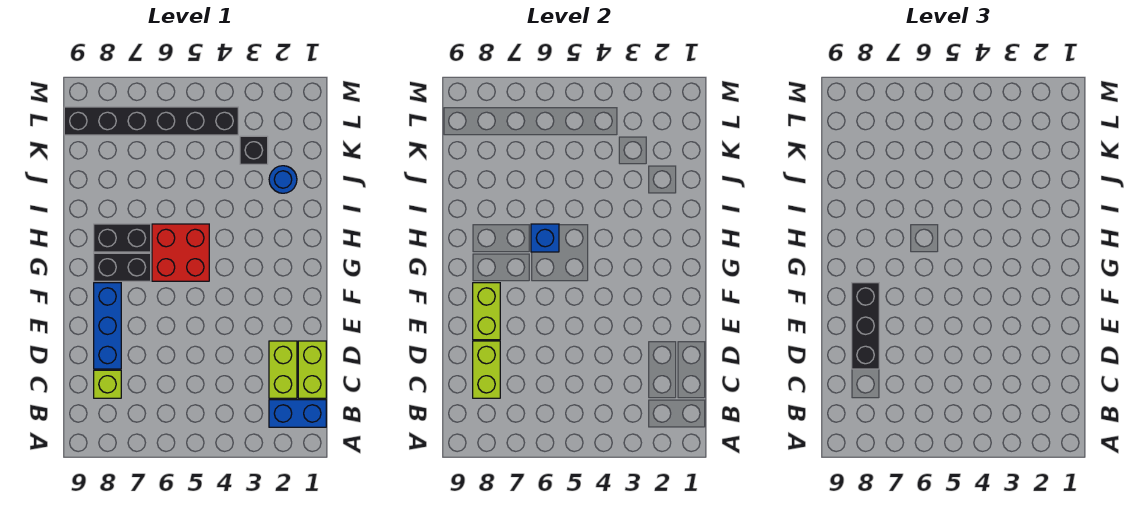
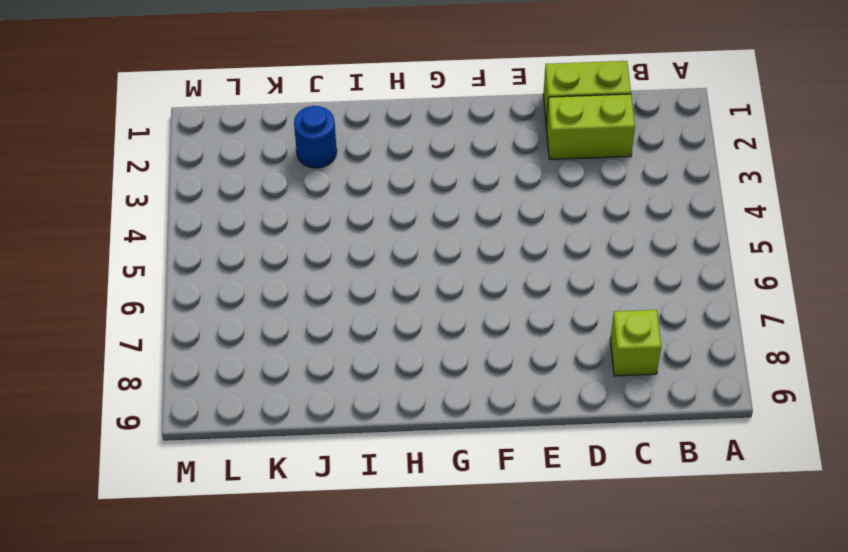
none -> blue brick B1:B2 level 1
none -> blue brick D8:F8 level 1
none -> red brick G5:H6 level 1

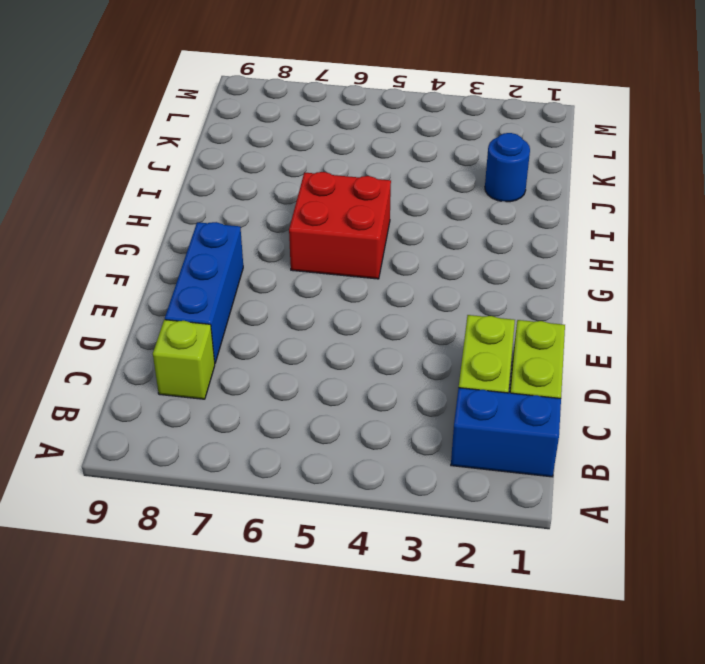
none -> black brick G7:G8 level 1
none -> black brick H7:H8 level 1
none -> black brick K3 level 1

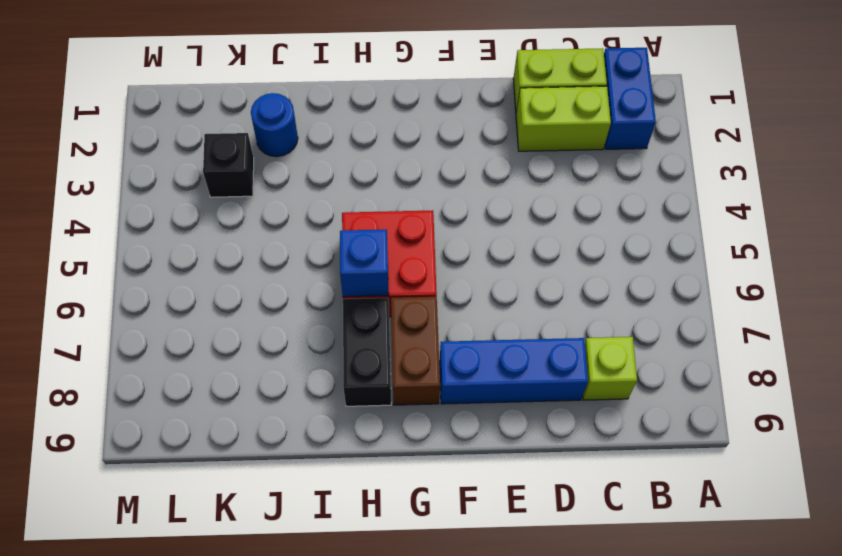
brown brick G7:G8 level 1 -> black brick G7:G8 level 1
none -> black brick L4:L9 level 1
none -> lime brick C8:D8 level 2
none -> lime brick E8:F8 level 2

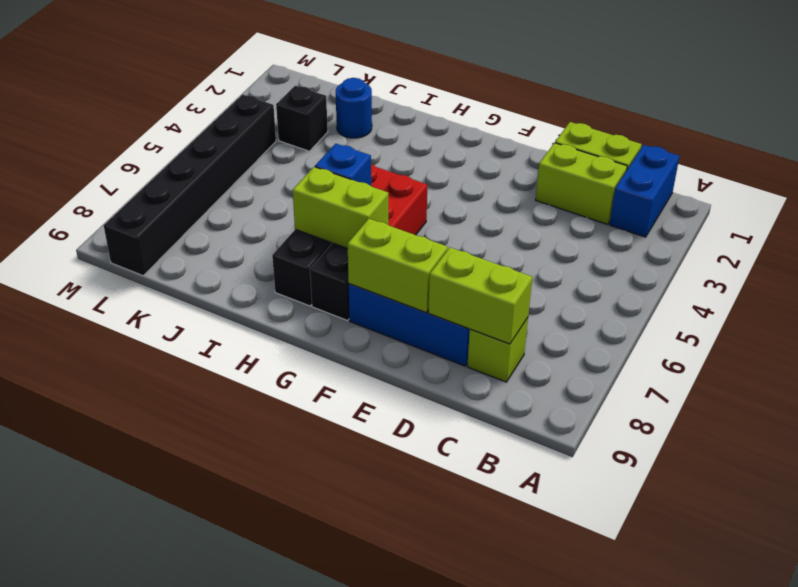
lime brick G7:H7 level 2 -> none
none -> black brick D8:F8 level 3

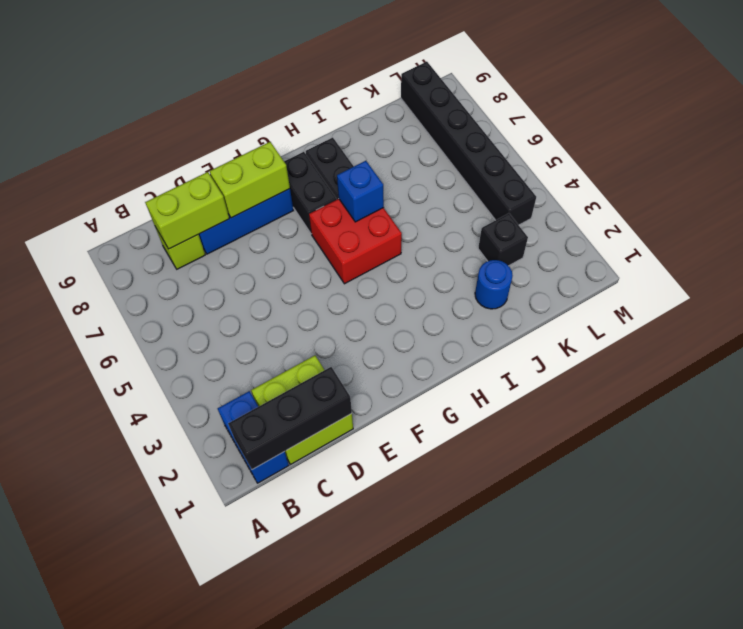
black brick B1:D1 level 2 -> black brick D8:F8 level 3

